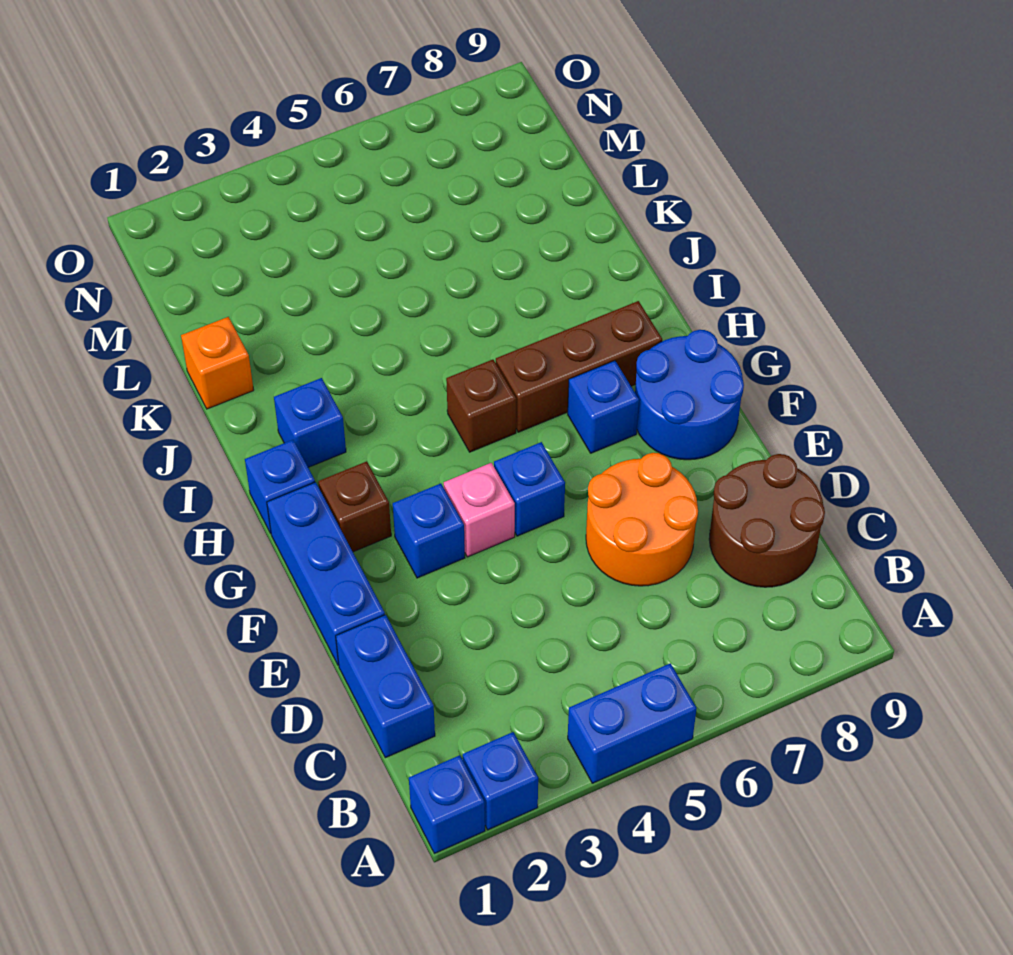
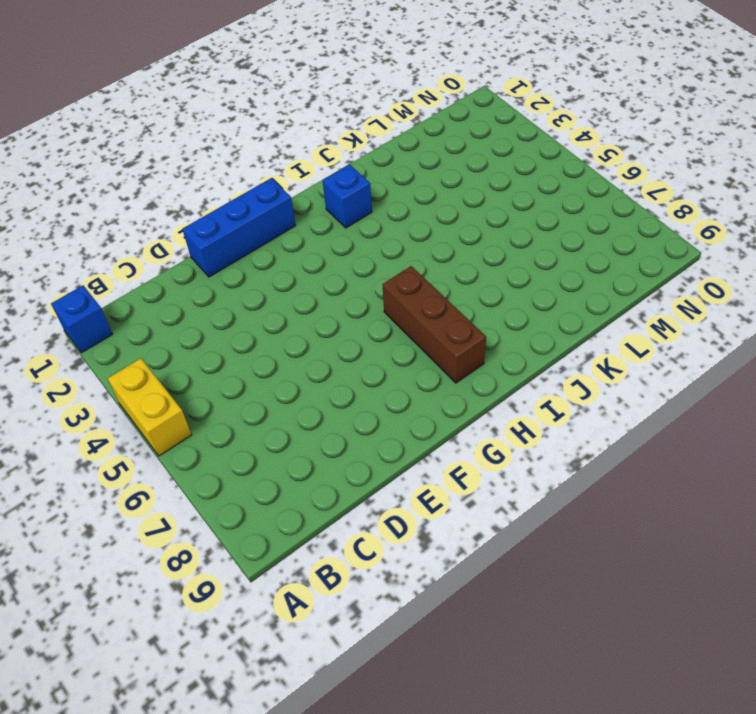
yellow brick A4:A5 level 1 -> blue brick A4:A5 level 1
none -> blue brick A2 level 1
none -> blue brick C1:D1 level 1
none -> brown round brick C8:D9 level 1

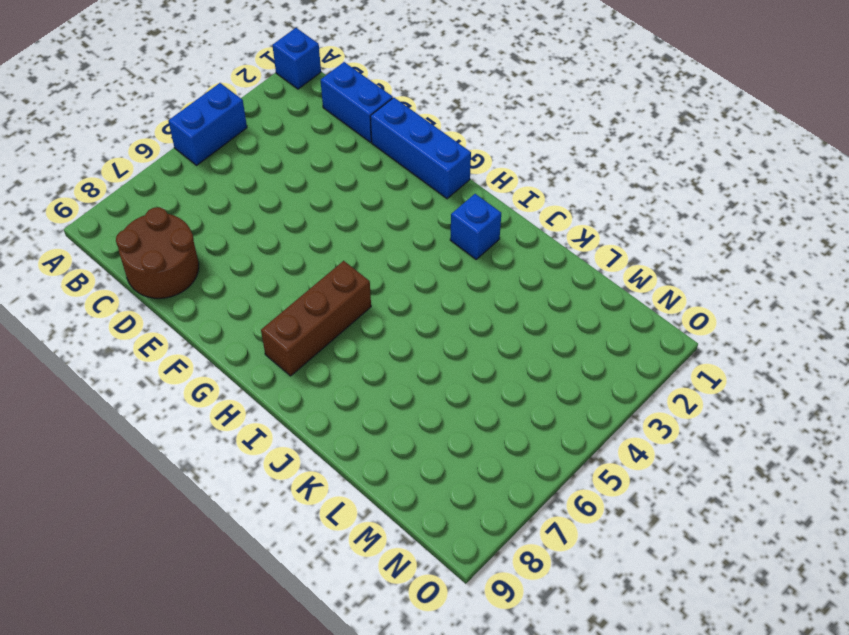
none -> blue brick A2 level 1
none -> orange round brick D6:E7 level 1
none -> blue brick F3 level 1

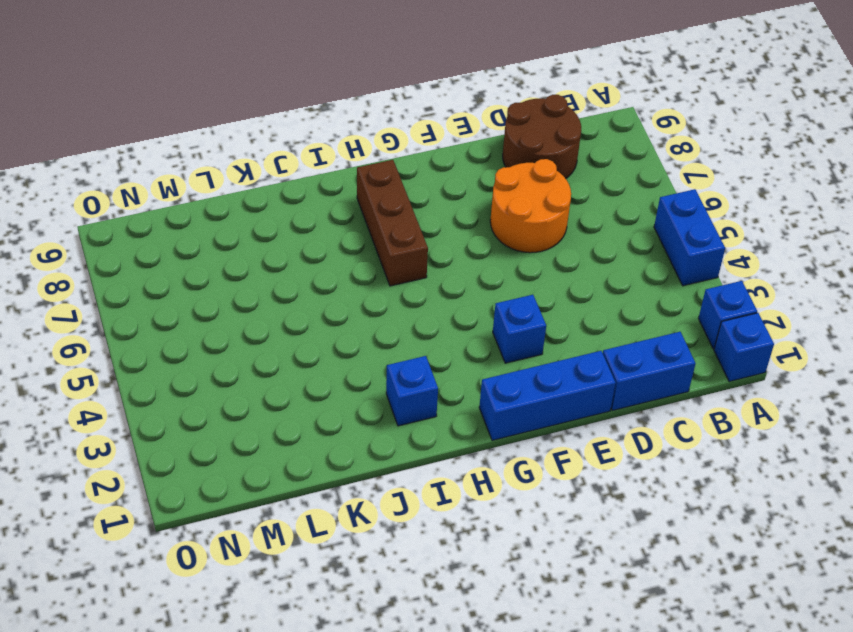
none -> pink brick F4 level 1
none -> blue brick F5 level 1
none -> blue round brick F8:G9 level 1

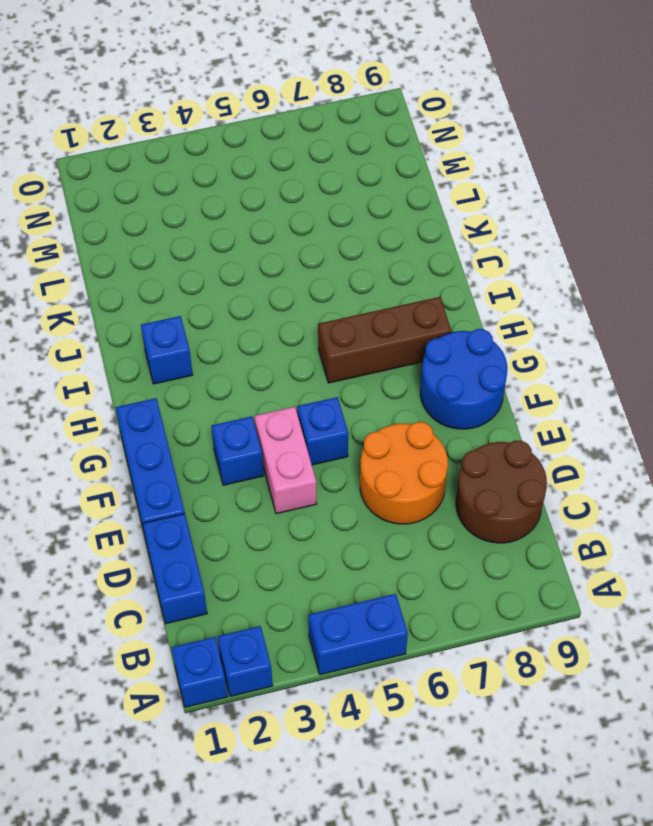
pink brick E4:F4 level 1 -> pink brick F4 level 1
none -> brown brick G2 level 1
none -> blue brick G7 level 1
none -> blue brick H1 level 1

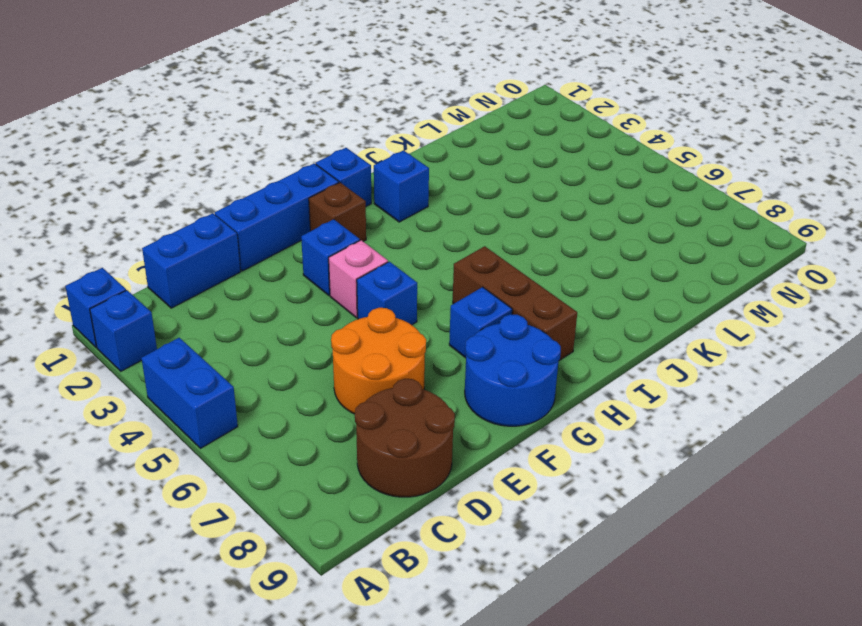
none -> brown brick H5 level 1
none -> orange brick K1 level 1

